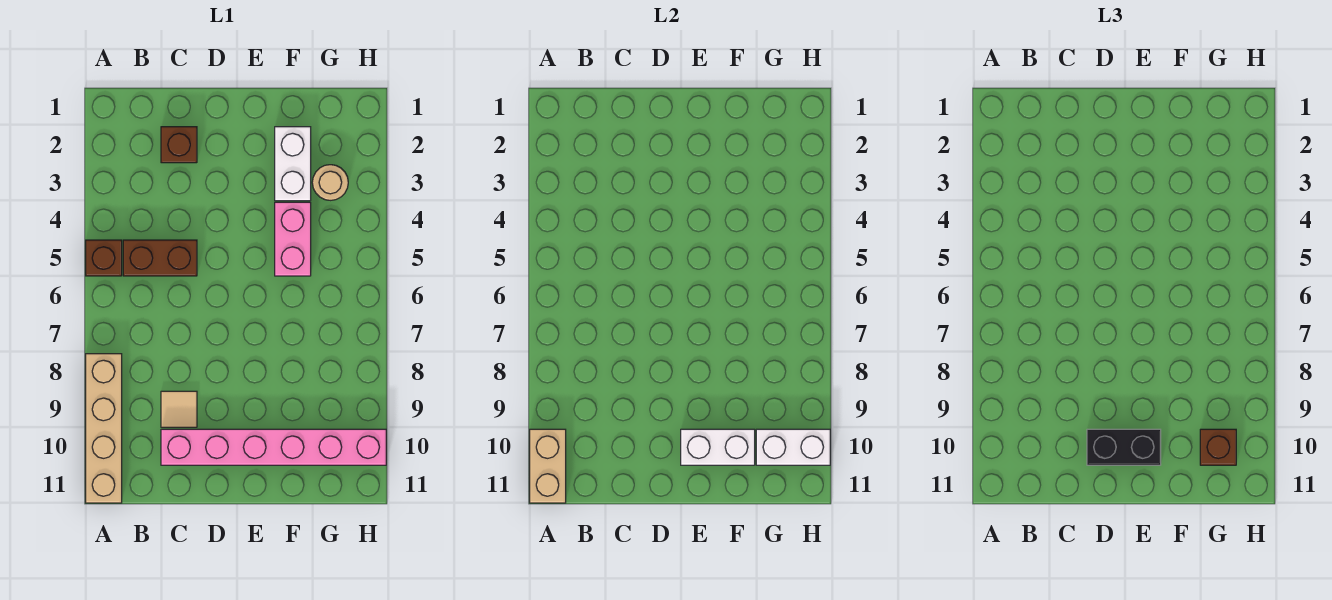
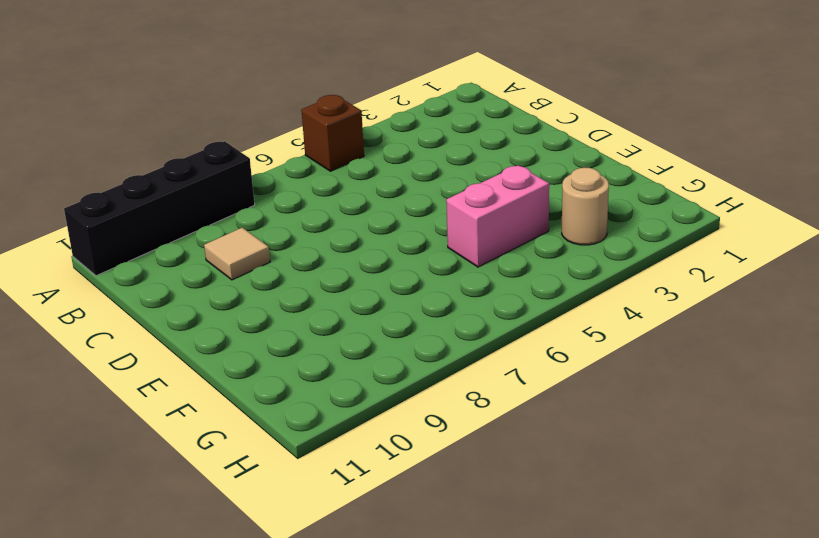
black brick A8:A11 level 1 -> tan brick A8:A11 level 1
none -> brown brick B5:C5 level 1
none -> brown brick C2 level 1
none -> pink brick C10:H10 level 1

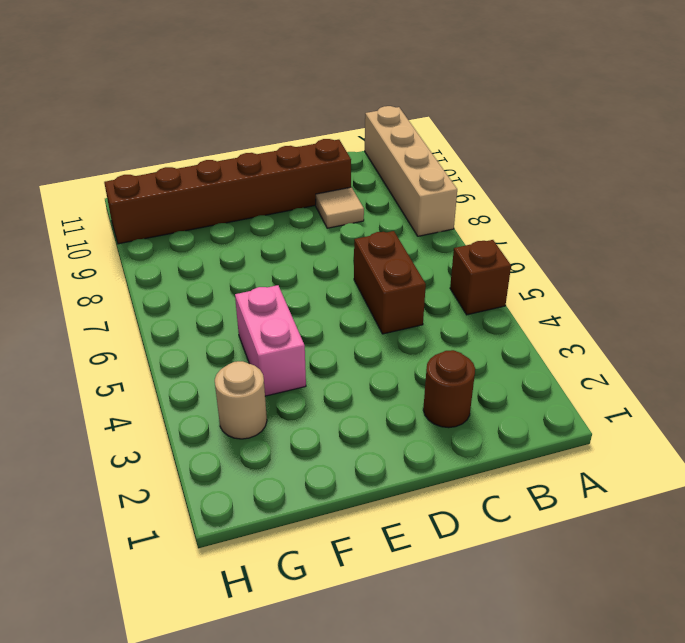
brown round brick C2 level 1 -> brown brick C2 level 1
brown brick C5:C6 level 1 -> brown brick B5:C5 level 1
brown brick C10:H10 level 1 -> pink brick C10:H10 level 1
none -> white brick F2:F3 level 1
none -> tan brick A10:A11 level 2
none -> white brick E10:F10 level 2

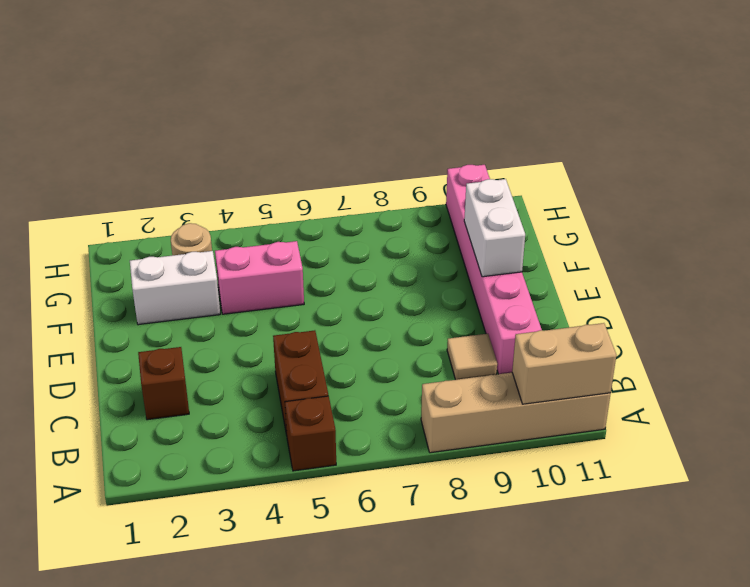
none -> white brick G10:H10 level 2
none -> black brick D10:E10 level 3
none -> brown brick G10 level 3

